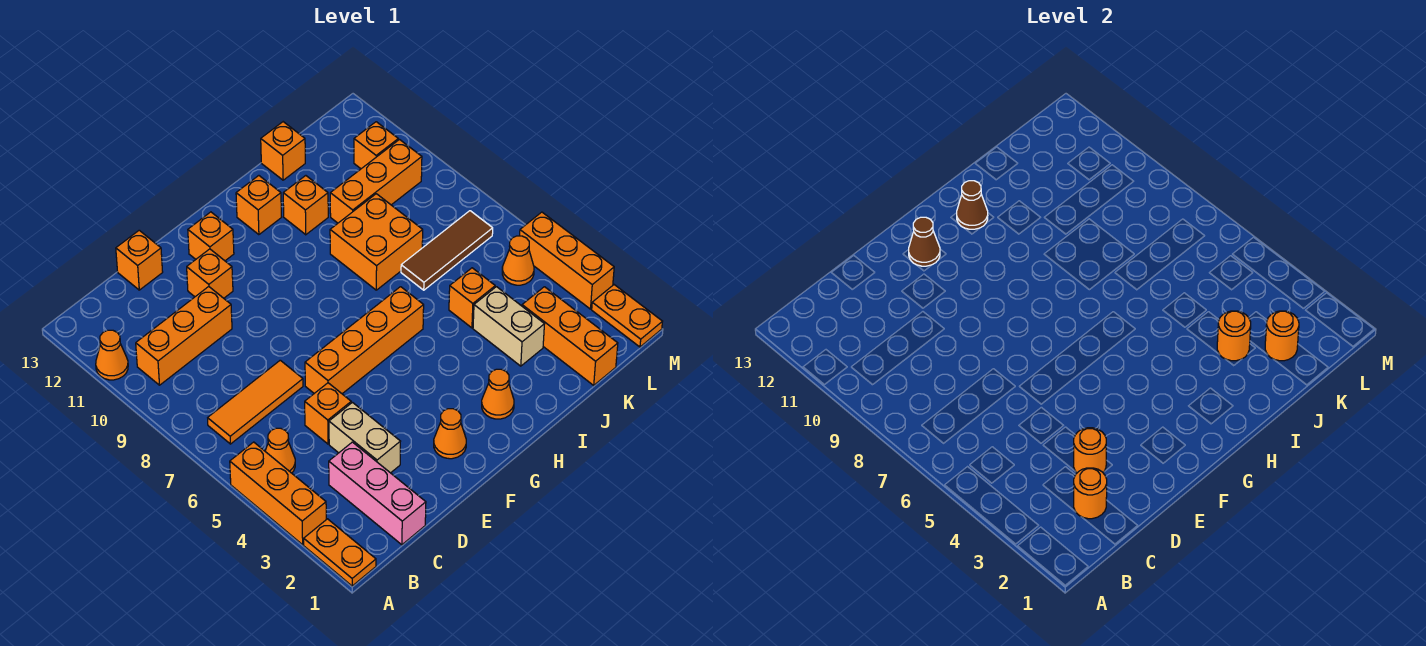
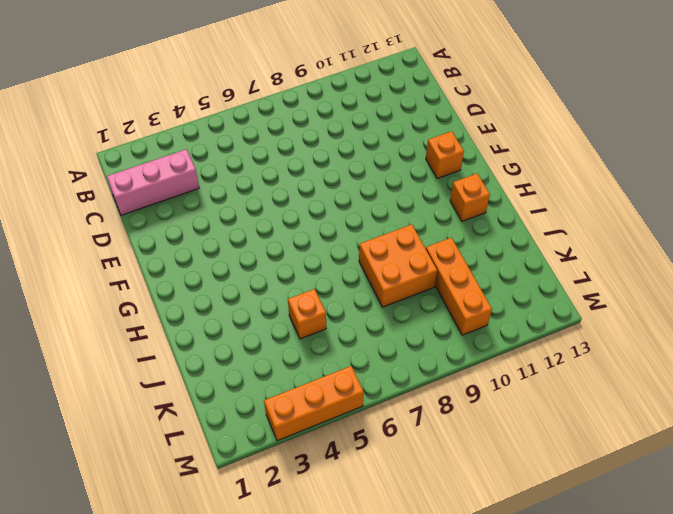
none -> orange plate A1:A2 level 1
none -> orange brick A3:A5 level 1
none -> orange cone A11 level 1
none -> orange cone B5 level 1

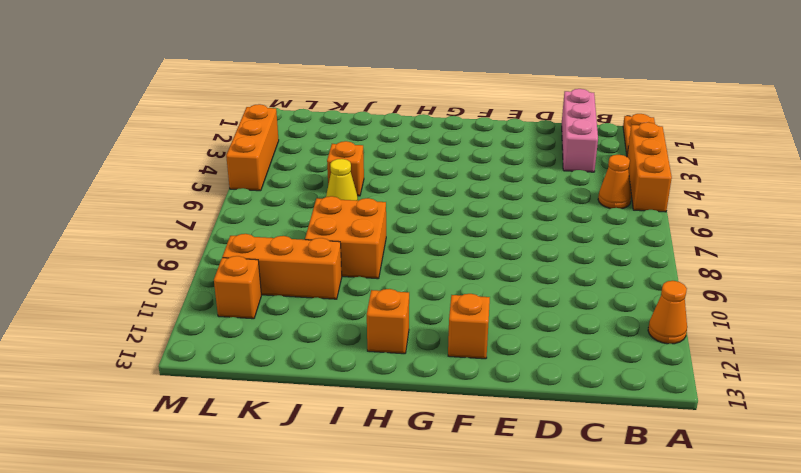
yellow cone J6 level 1 -> none
none -> orange tile B7:D7 level 1
none -> orange brick B10:D10 level 1
none -> tan brick D3:D4 level 1
none -> orange brick D5 level 1

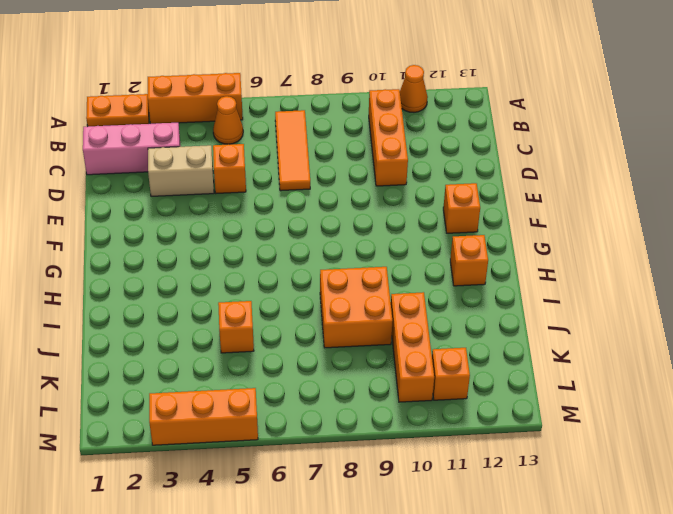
none -> orange brick D13 level 1
none -> orange brick E6:H6 level 1
none -> orange brick E11 level 1
none -> orange cone F2 level 1

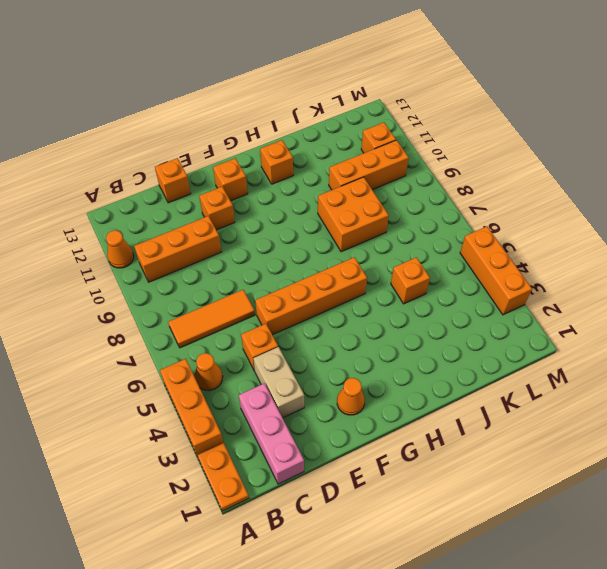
none -> orange cone H2 level 1
none -> orange brick I11 level 1
none -> tan brick J3:J4 level 1
none -> brown tile J7:L7 level 1

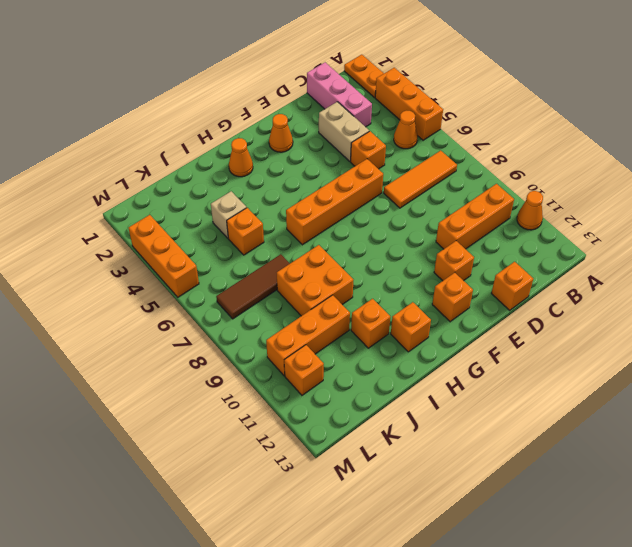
tan brick J4 level 1 -> tan brick J3:J4 level 1
none -> orange brick J13 level 1
none -> orange brick K1:K3 level 1
none -> orange cone L5 level 1
none -> orange plate M1:M2 level 1

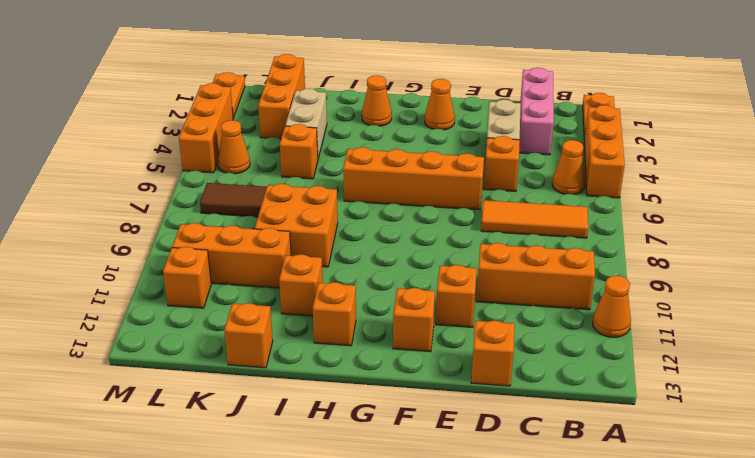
none -> orange round brick C2 level 2
none -> orange round brick D3 level 2
none -> brown cone F12 level 2
none -> brown cone H12 level 2

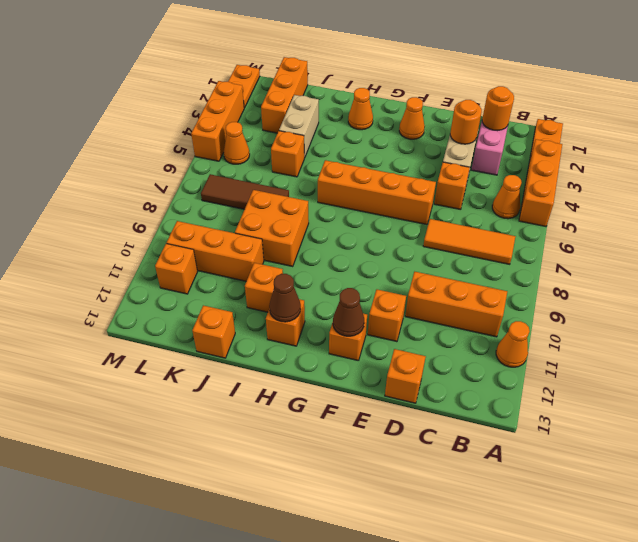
none -> orange round brick J3 level 2
none -> orange round brick K2 level 2

